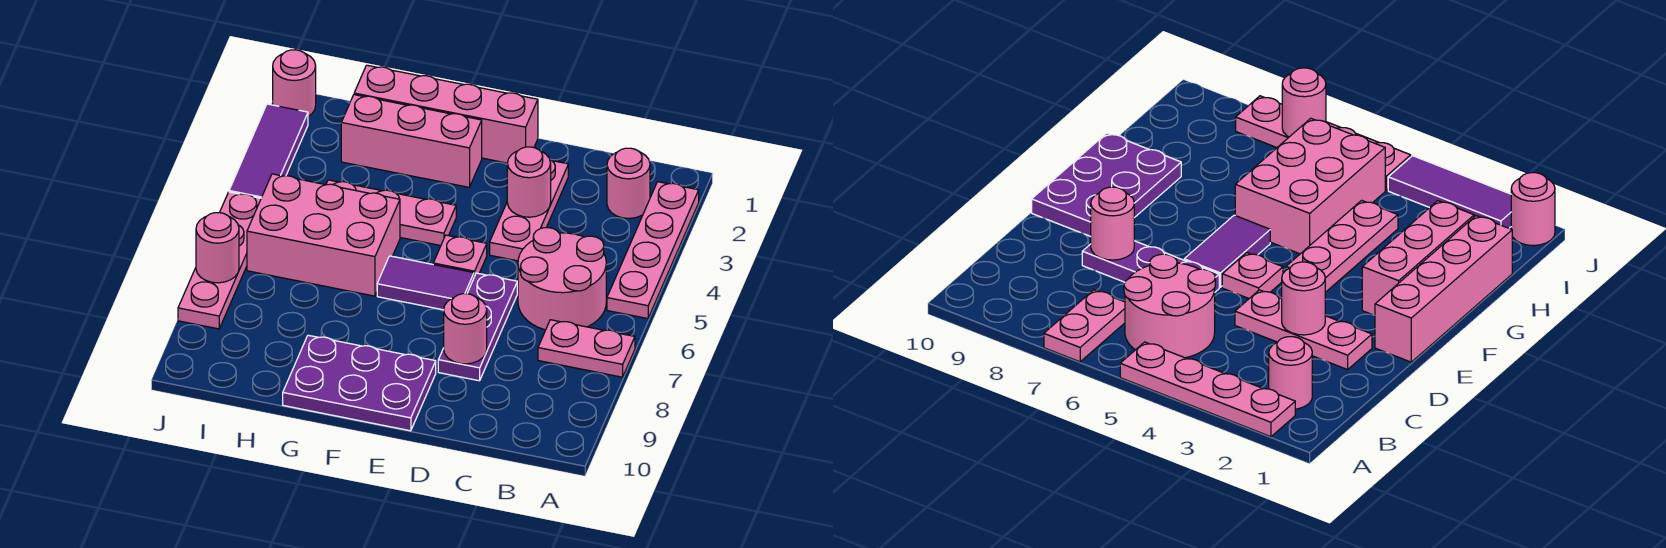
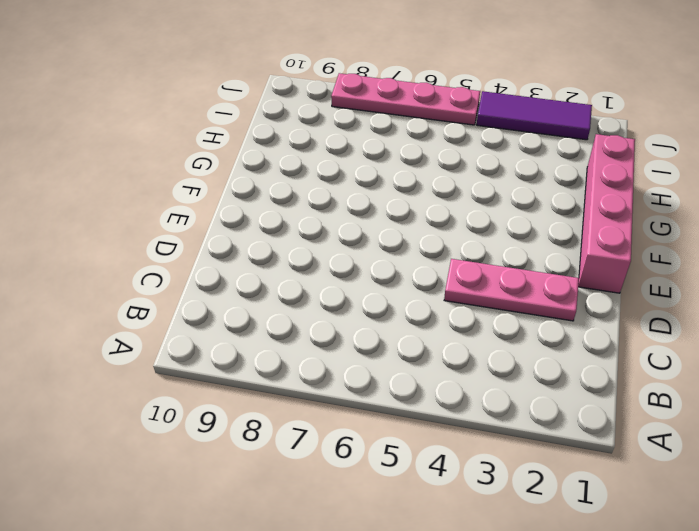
none -> pink plate A2:A5 level 1
none -> pink plate A7:B7 level 1
none -> pink round brick B2 level 1

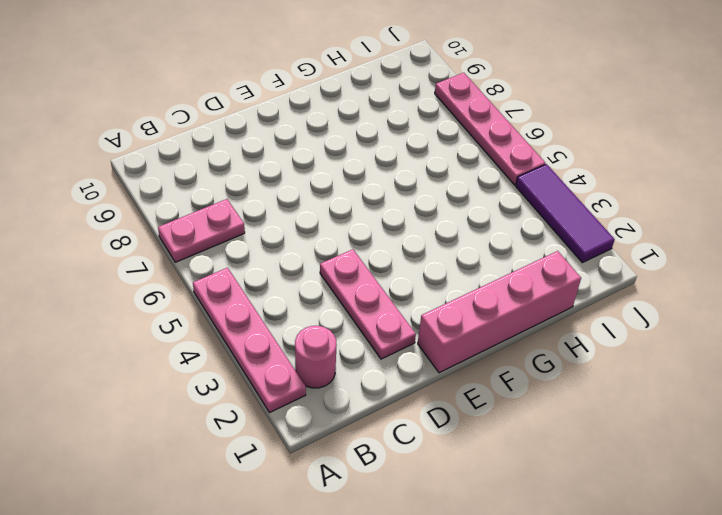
none -> pink round brick B5:C6 level 1
none -> purple plate D6:D8 level 1
none -> pink plate E5 level 1

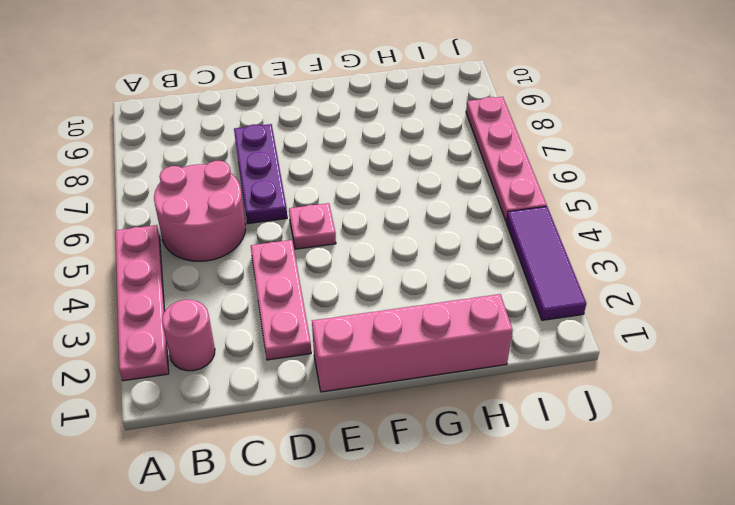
none -> pink plate A7:B7 level 1
none -> purple tile E6:F6 level 1
none -> purple plate E9:G10 level 1

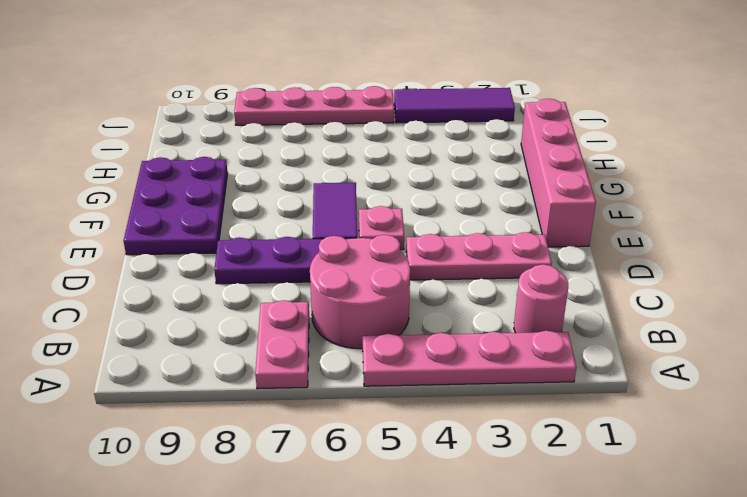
none -> pink brick F2:H2 level 1
none -> pink plate F4:H4 level 1
none -> pink brick G5:I6 level 1

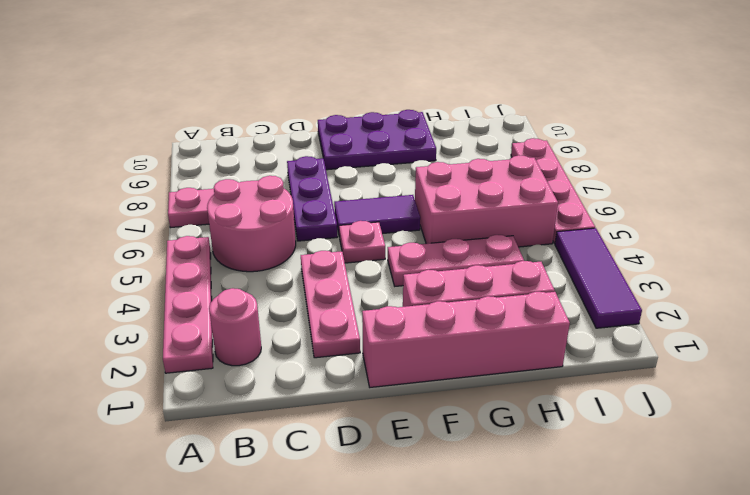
none -> pink round brick J1 level 1
none -> pink round brick D3 level 2
none -> pink round brick D8 level 2

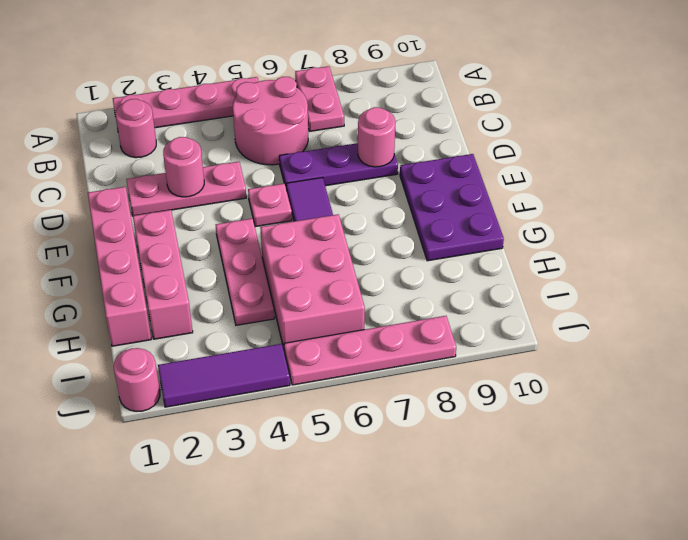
none -> pink round brick J7 level 2

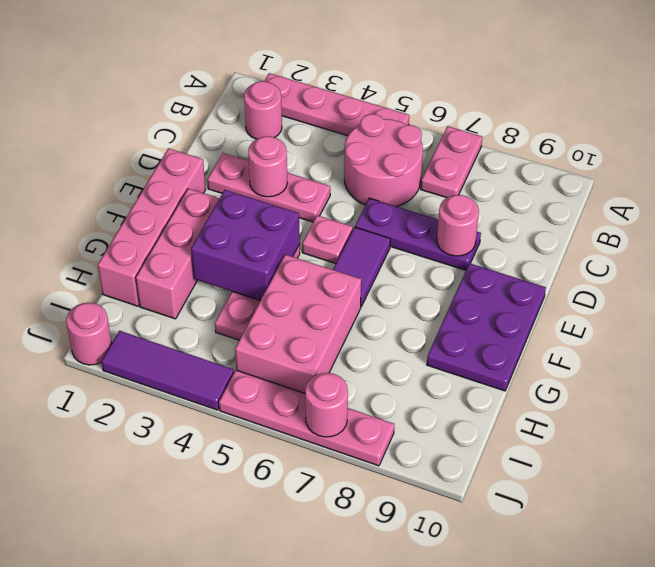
purple brick F3:G4 level 2 -> none

